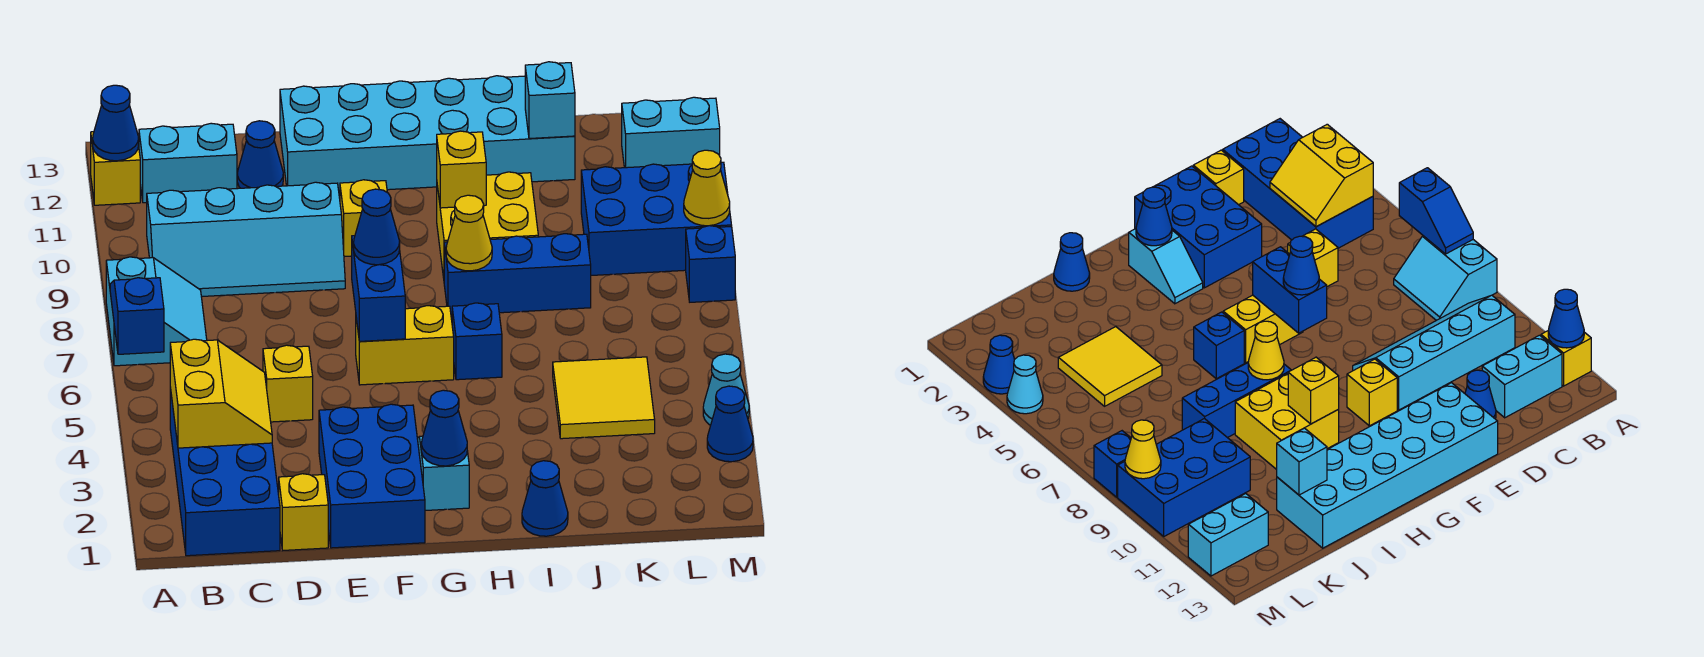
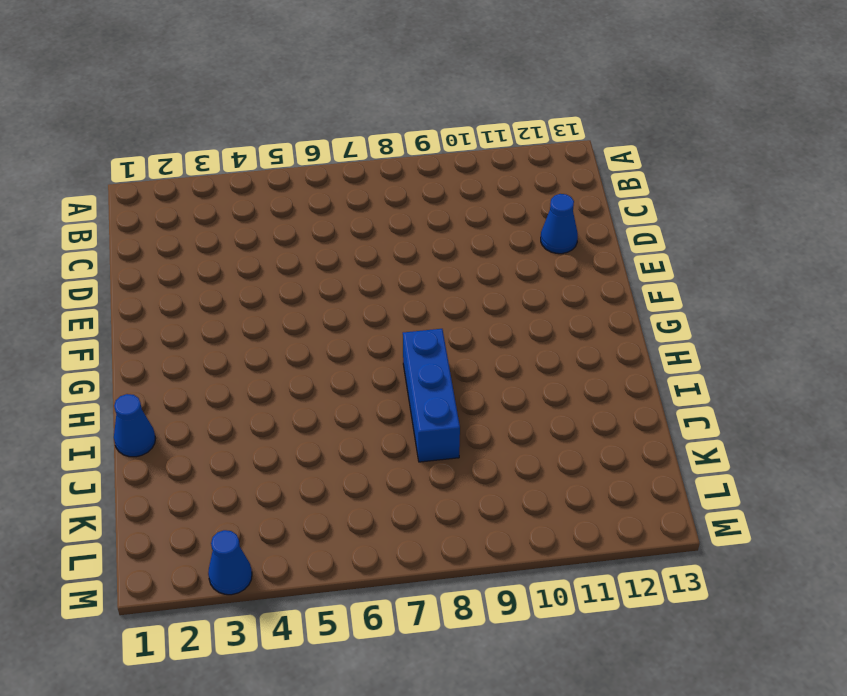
none -> cyan slope A7:B8 level 1 top A
none -> yellow brick A12 level 1
none -> blue brick B1:C4 level 1
none -> cyan slope B9:E10 level 1 top 10

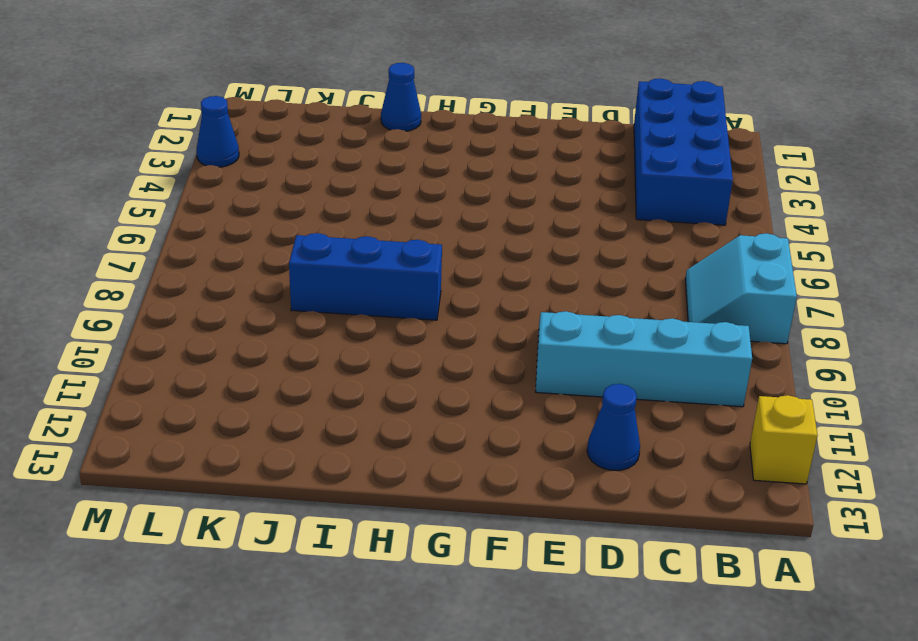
none -> cyan brick B12:C12 level 1
none -> yellow brick D1 level 1
none -> yellow brick D5 level 1
none -> blue brick E1:F3 level 1

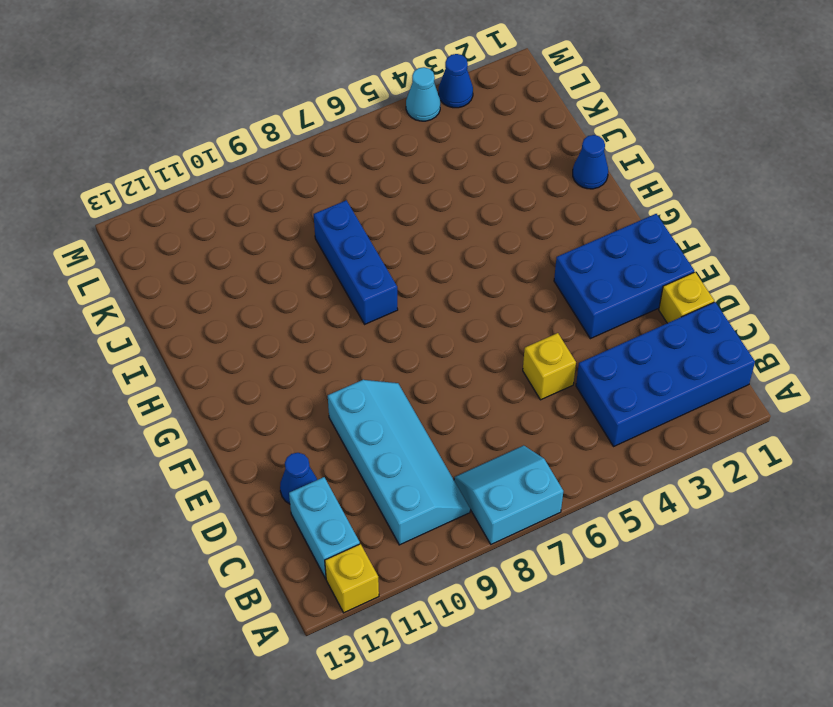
none -> cyan brick E12:J13 level 1
none -> yellow brick F6:G6 level 1
none -> yellow brick F10 level 1
none -> cyan slope G2:G3 level 1 top 2

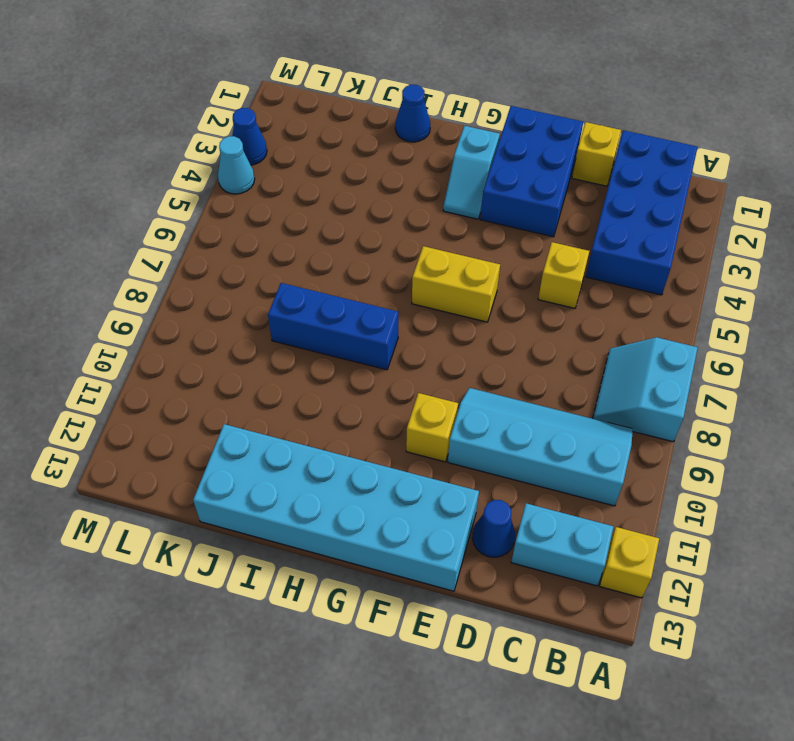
none -> blue brick H6 level 1
none -> yellow brick H9:I10 level 1
none -> yellow tile J4:K5 level 1
none -> blue brick K9:M10 level 1

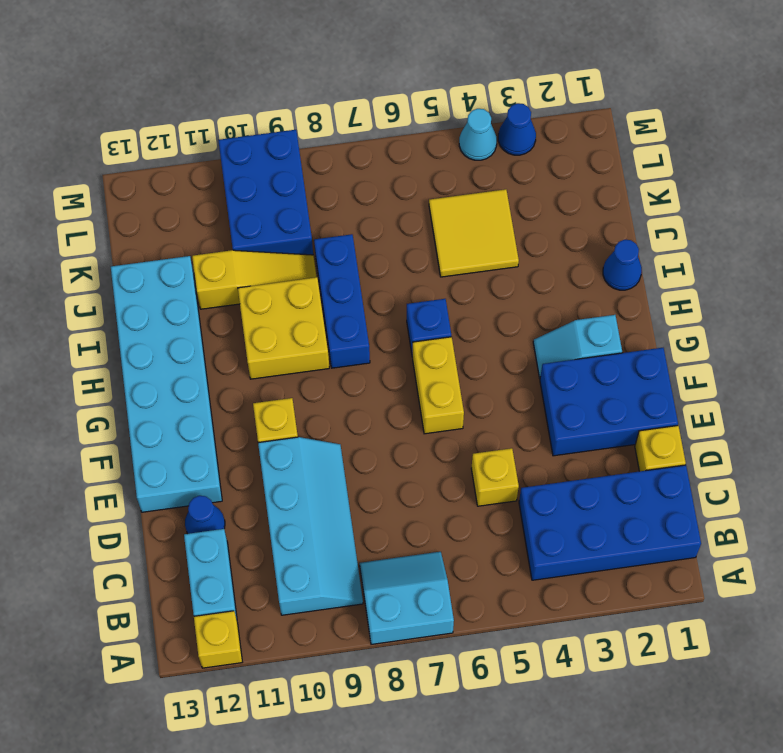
yellow slope J9:J11 level 1 top 11 -> none
none -> cyan brick L12:M12 level 1
none -> blue brick M8 level 1
none -> blue slope A6:A7 level 2 top 6
none -> blue cone A12 level 2

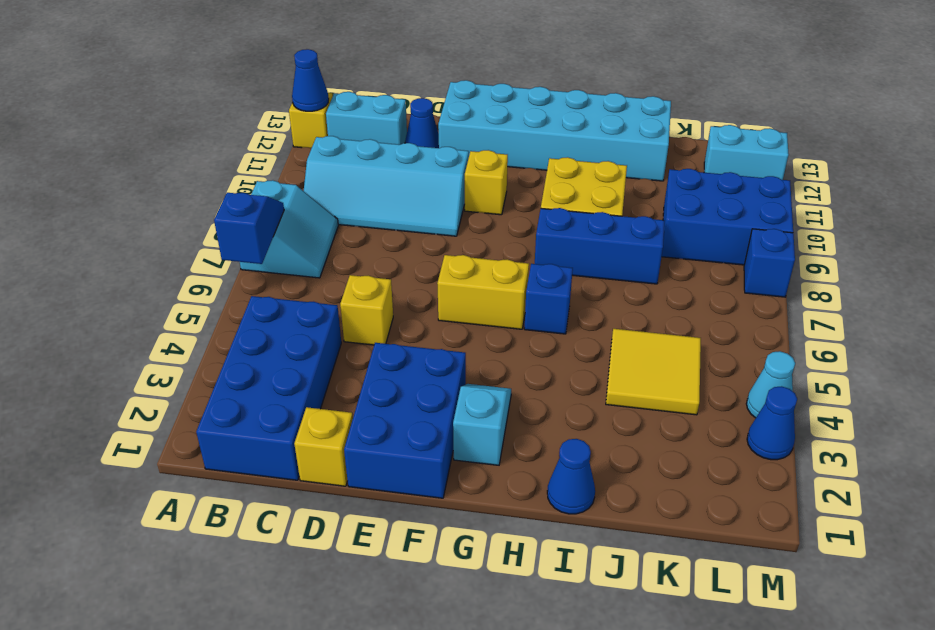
none -> yellow slope B3:C4 level 2 top B
none -> blue brick F6:F7 level 2
none -> blue cone G2 level 2
none -> yellow cone H8 level 2

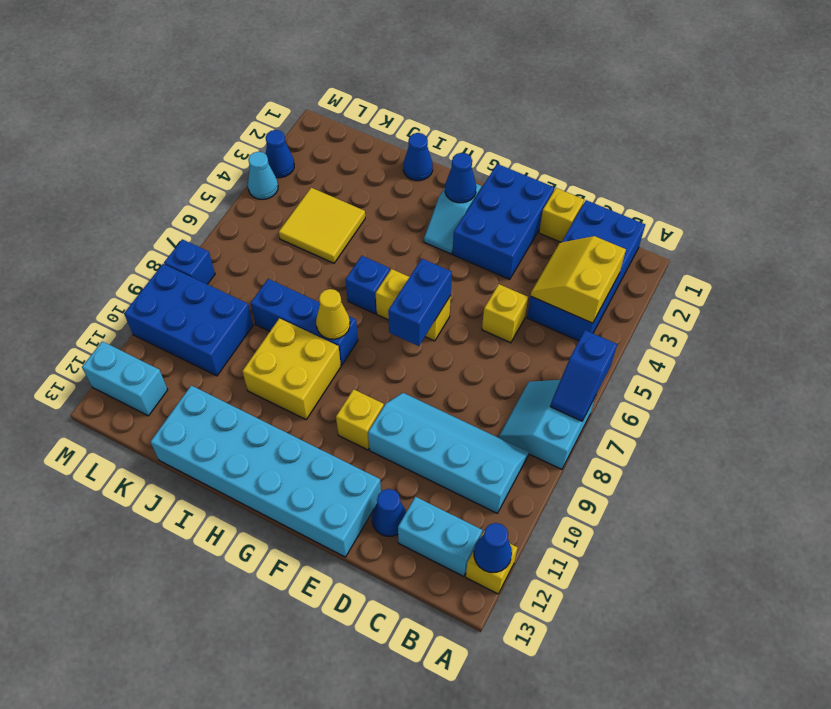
none -> yellow brick H10 level 2
none -> cyan brick J12 level 2
none -> yellow cone M9 level 2
none -> blue cone F7 level 3

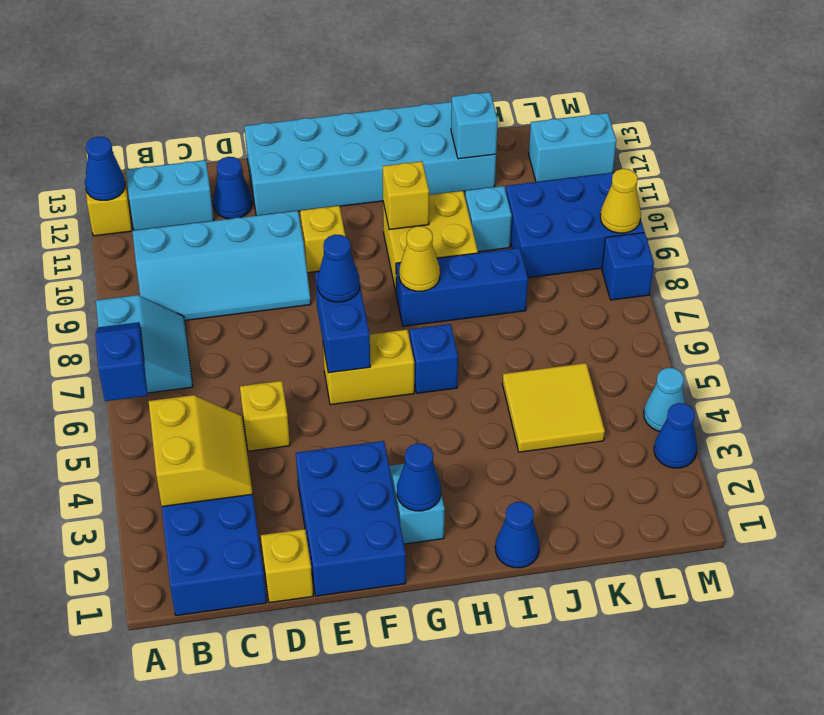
cyan brick J10 level 1 -> none

